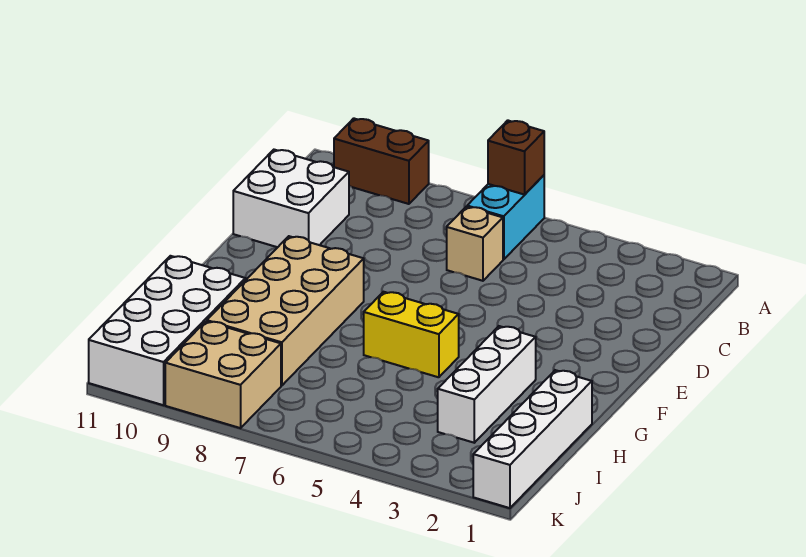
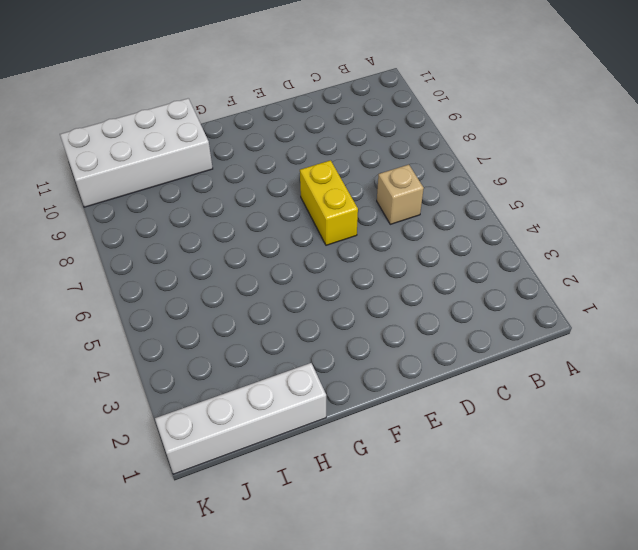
yellow brick E6:E7 level 1 -> yellow brick G5:G6 level 1
none -> cyan brick A6:B6 level 1
none -> brown brick A9:A10 level 1

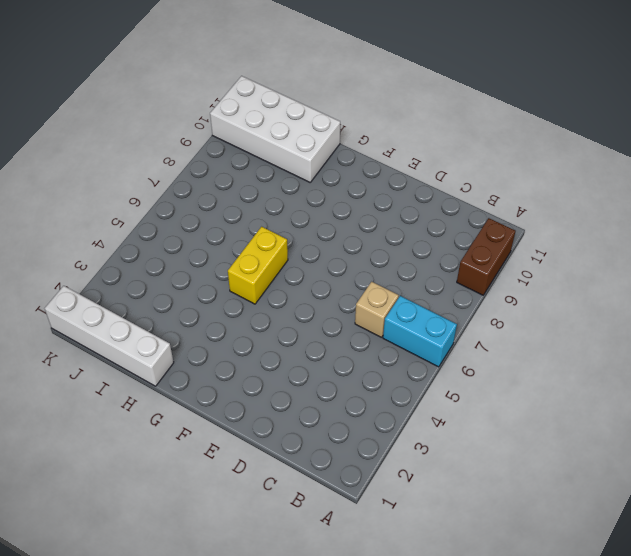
none -> white brick C10:D11 level 1
none -> tan brick F8:I9 level 1

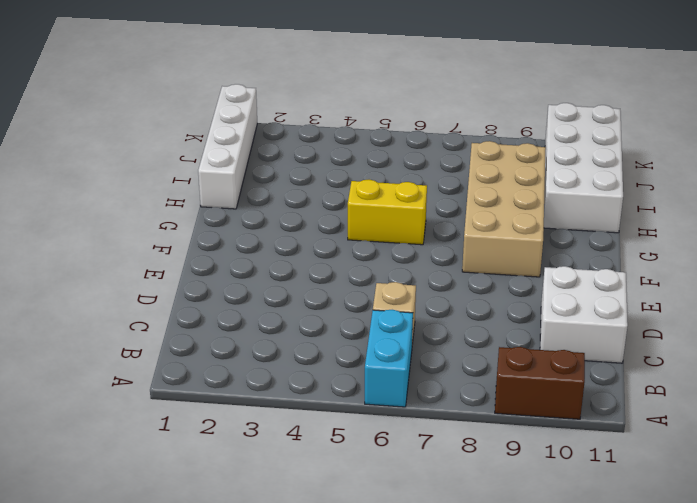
none -> white brick G3:I3 level 1
none -> tan brick J8:K9 level 1

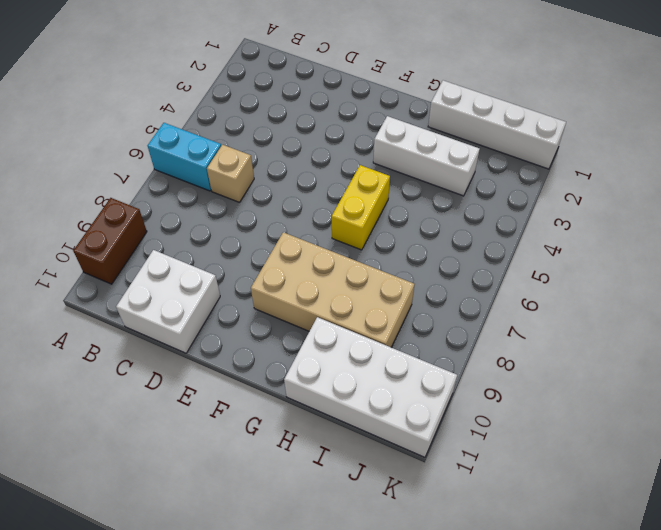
none -> tan brick J8:K9 level 1
none -> brown brick A6 level 2

